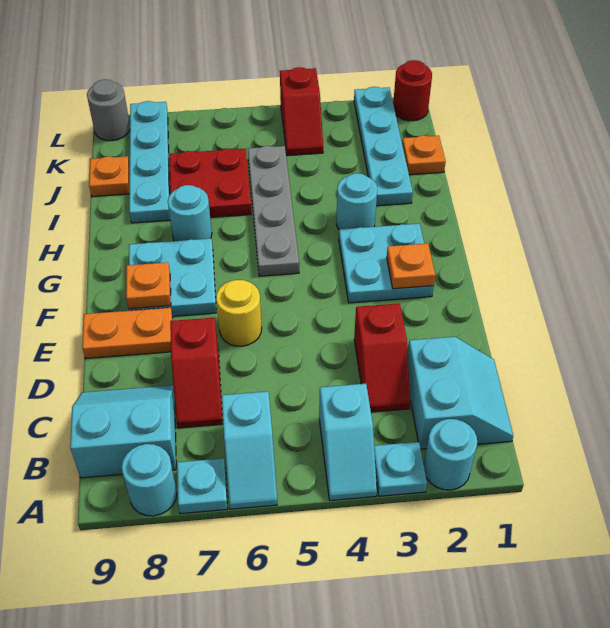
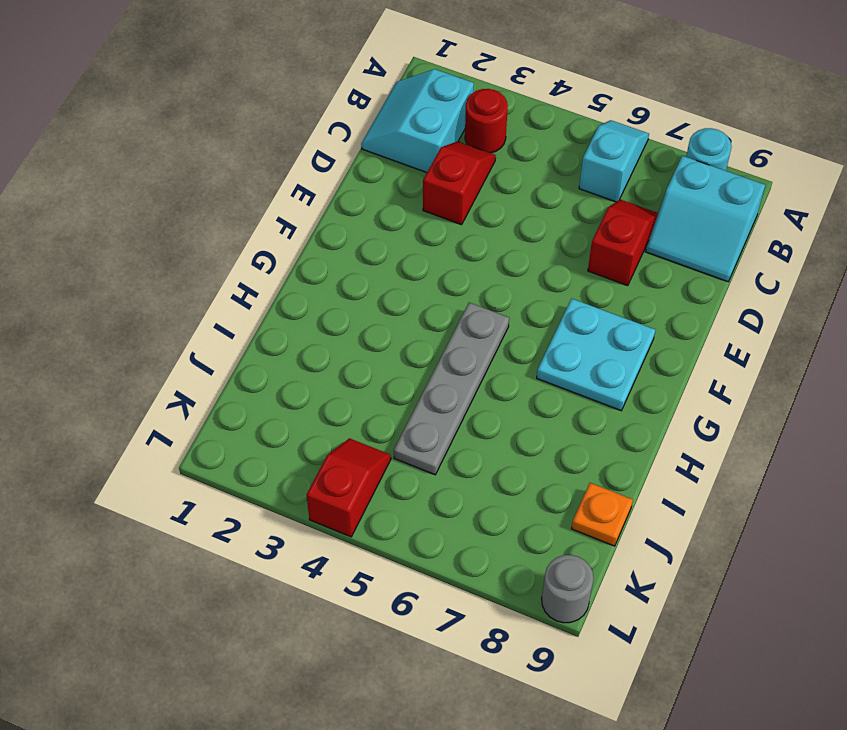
red round brick B3 level 1 -> red round brick L1 level 1
none -> cyan round brick A2 level 1
none -> cyan plate A3 level 1
none -> cyan slope A4:B4 level 1 top B

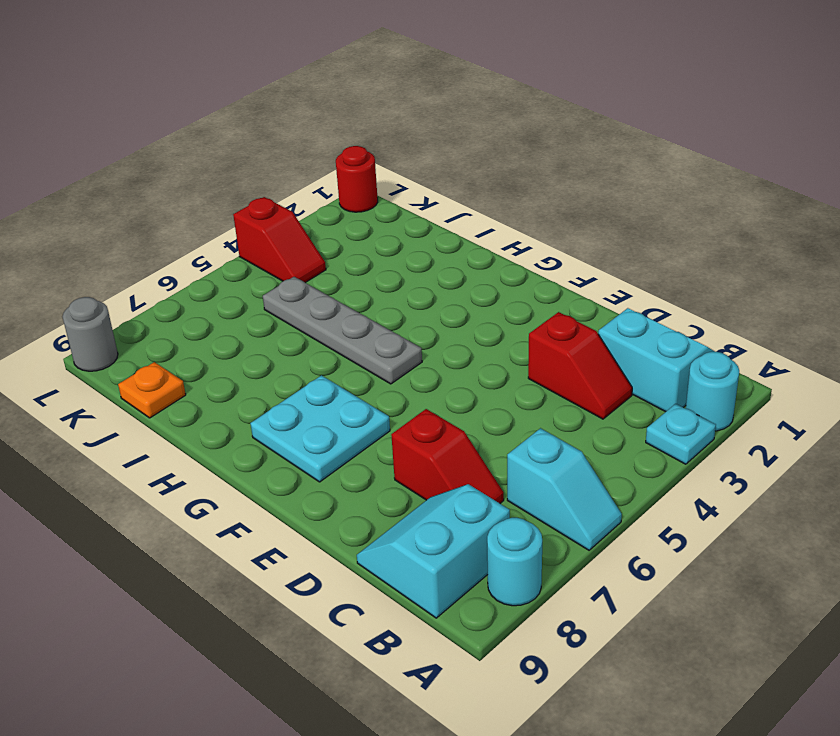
none -> cyan slope A4:B4 level 1 top B
none -> cyan plate A7 level 1
none -> yellow round brick E6 level 1

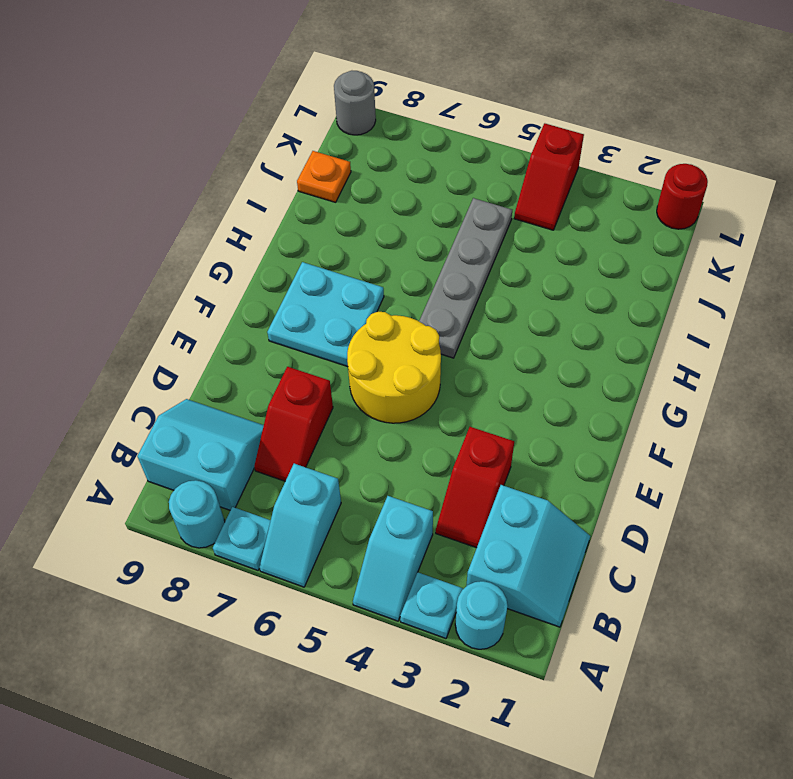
yellow round brick E5:F6 level 1 -> yellow round brick E6 level 1
none -> orange plate E8:E9 level 1
none -> cyan plate F2:G3 level 1
none -> cyan round brick H3 level 1

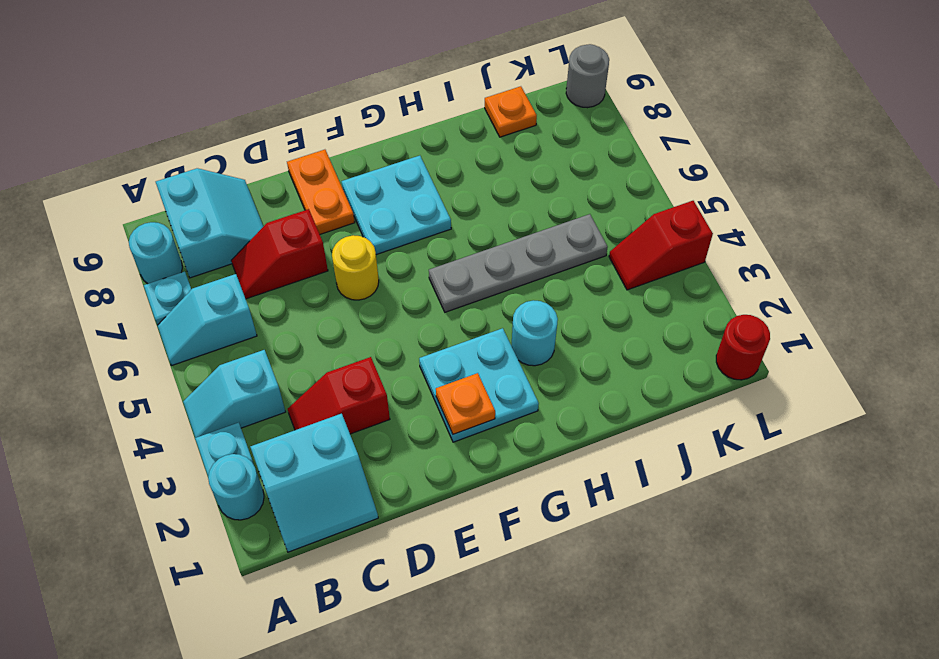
none -> cyan round brick H7 level 1
none -> cyan plate I2:L2 level 1
none -> red plate I6:J7 level 1

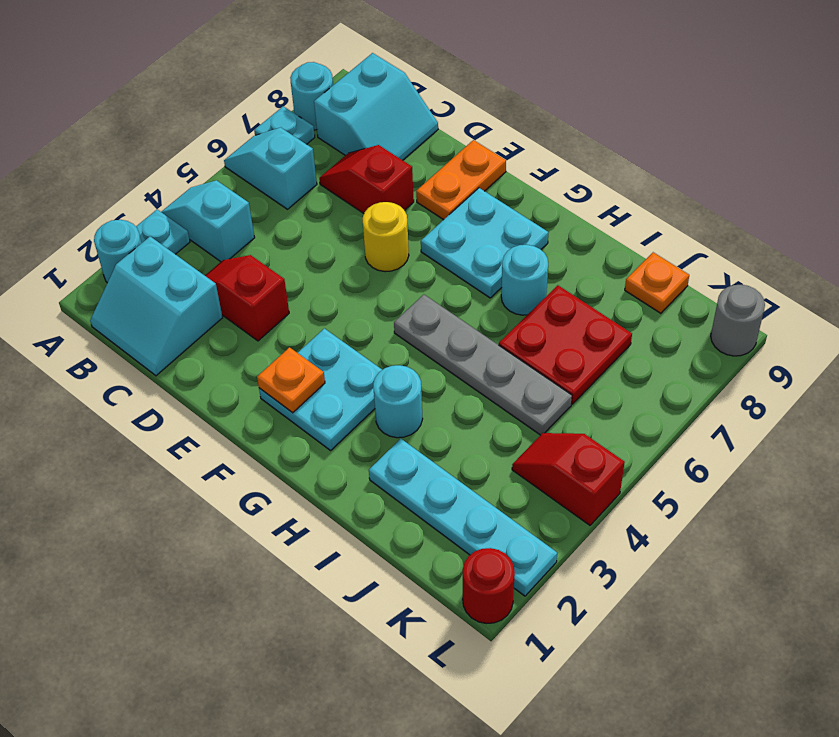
none -> cyan plate I8:L8 level 1
none -> orange plate J1 level 1
none -> orange plate F8 level 2

